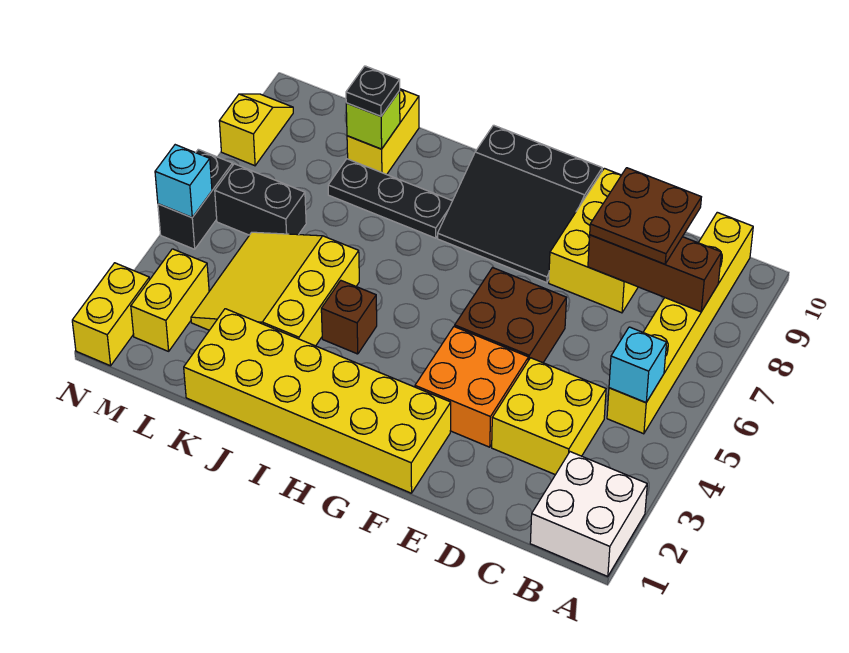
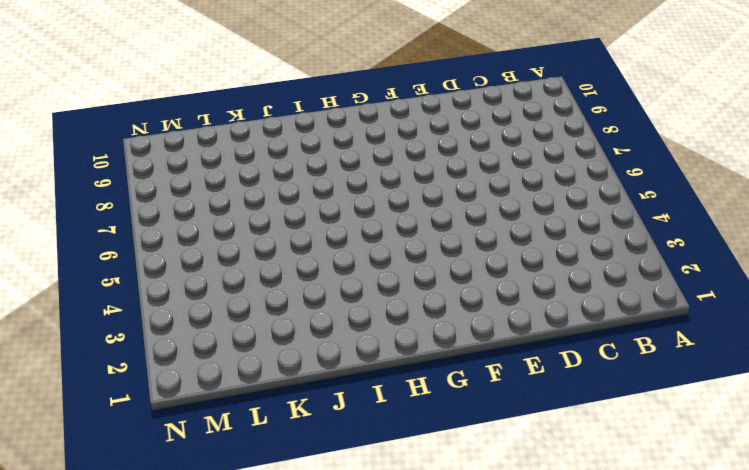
none -> white brick A1:B2 level 1
none -> yellow brick B5:B10 level 1
none -> yellow brick C3:D4 level 1

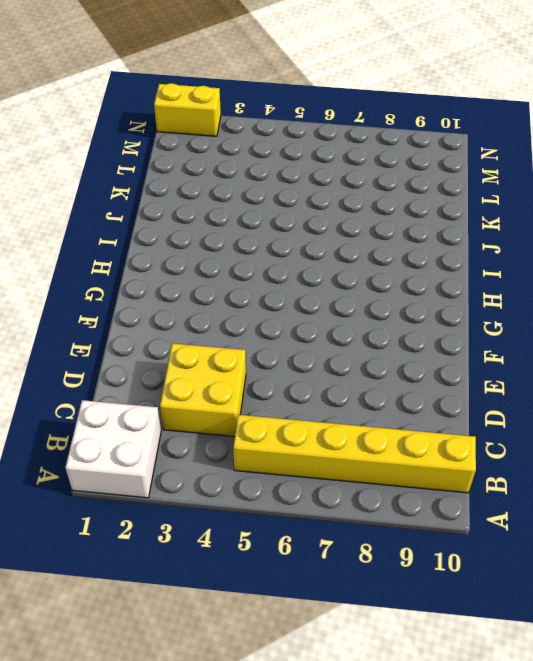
none -> yellow brick D8:E10 level 1
none -> orange brick E3:F4 level 1
none -> brown brick E5:F6 level 1

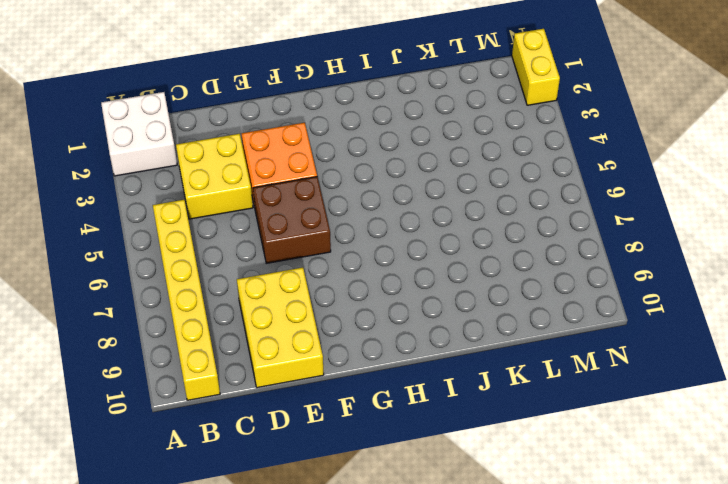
none -> yellow brick F1:K2 level 1
none -> black slope F8:H10 level 1 top 10
none -> brown brick I4 level 1

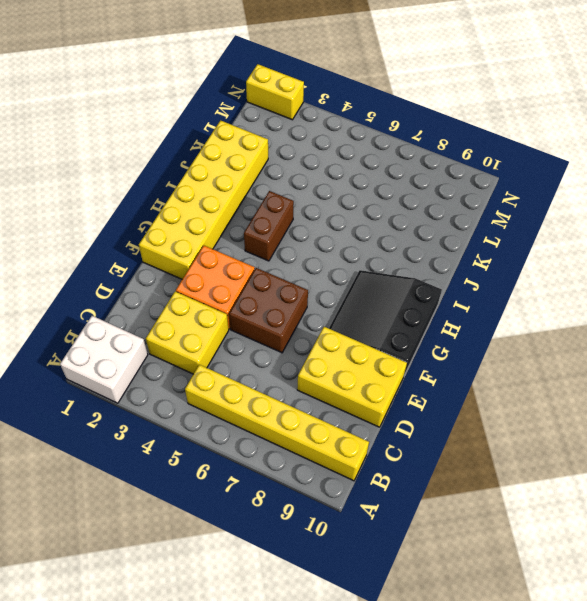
brown brick H4:I4 level 1 -> brown brick I4 level 1
none -> black plate I8:K8 level 1
none -> yellow slope J3:L5 level 1 top J
none -> yellow brick K9:K10 level 1

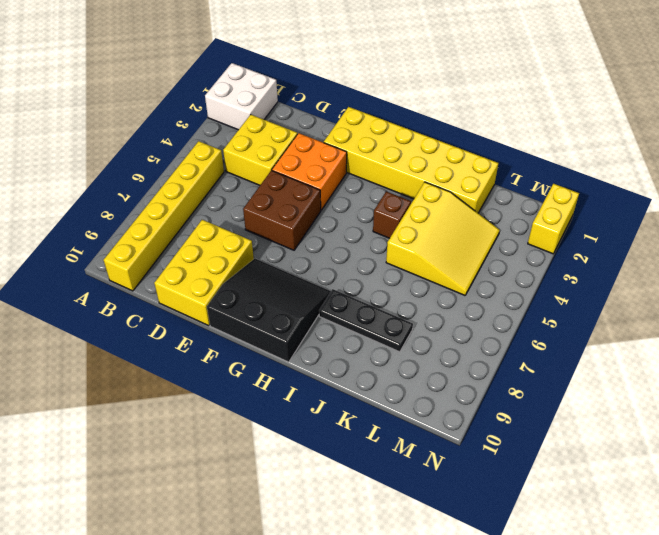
none -> yellow brick K9:K10 level 1
none -> black brick L6:M6 level 1
none -> yellow brick M2:M3 level 1

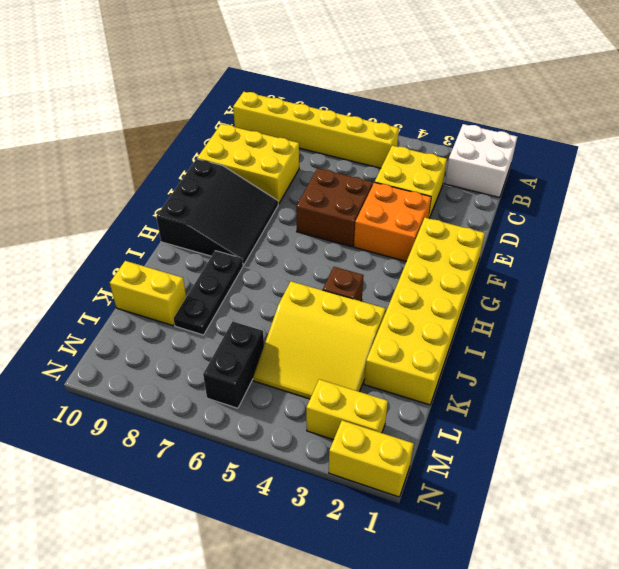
none -> black brick N5:N6 level 1
none -> yellow slope N8:N9 level 1 top 8
none -> cyan brick B5 level 2

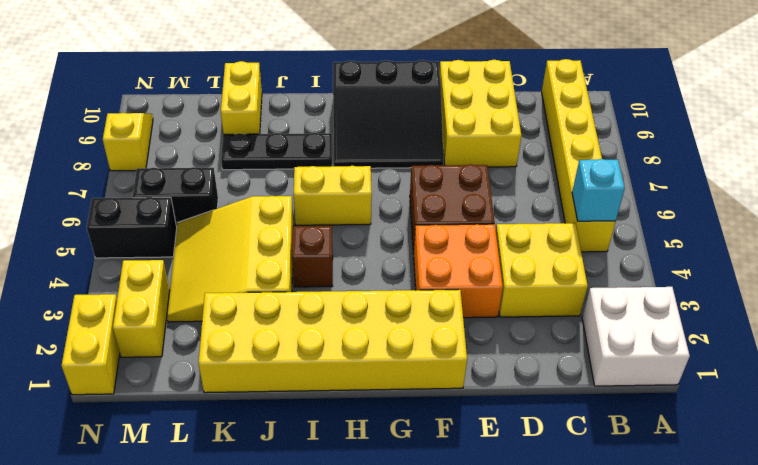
yellow brick H6:I6 level 1 -> none
black brick M5:N5 level 1 -> black brick N5:N6 level 1
none -> brown brick B8:D8 level 2
none -> lime brick K9 level 2
none -> cyan brick N5 level 2

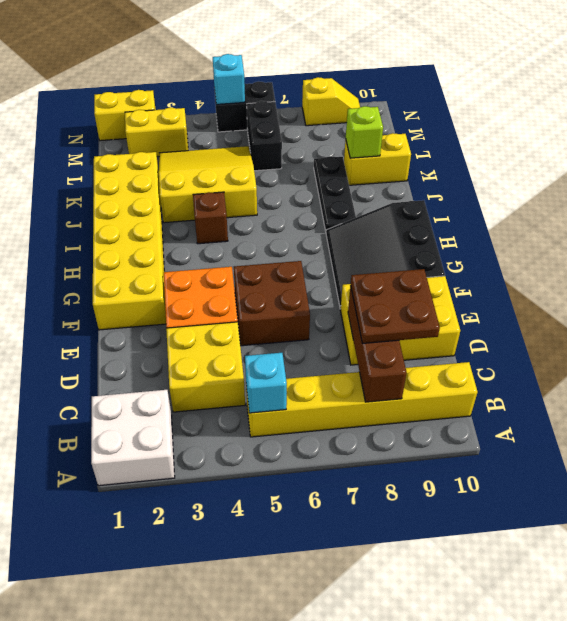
none -> black plate K9 level 3

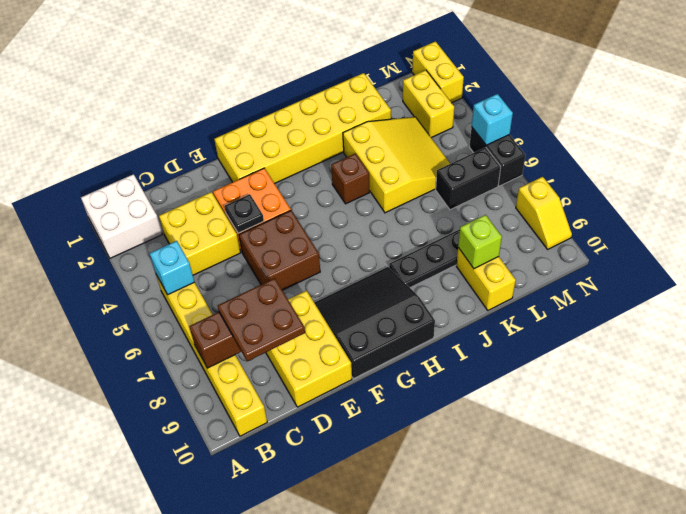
black plate E4 level 2 -> black plate K9 level 3

